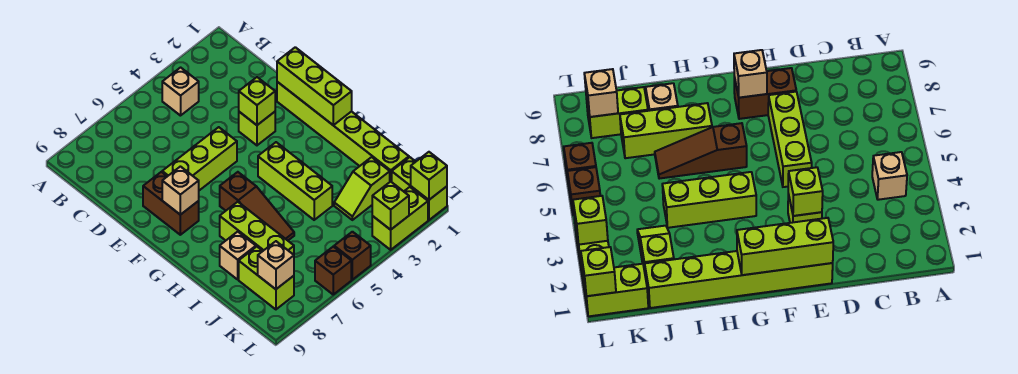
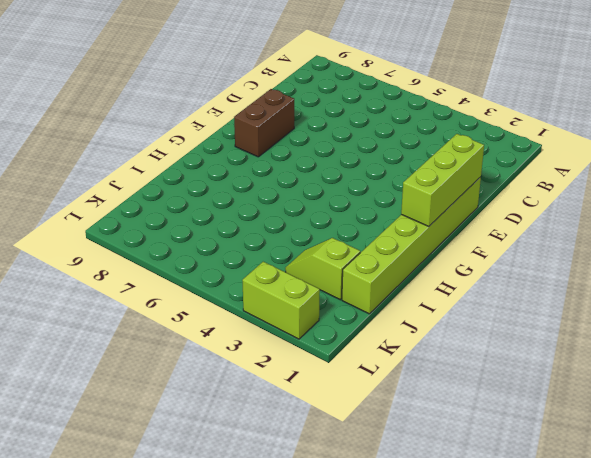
none -> tan brick B4 level 1
none -> lime brick E3 level 1
none -> lime brick E5:E7 level 1

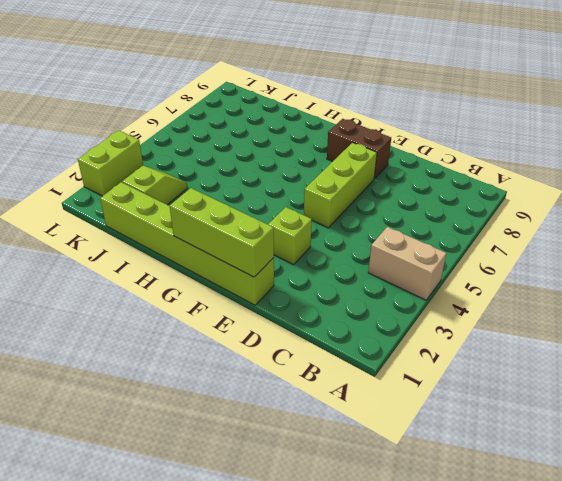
tan brick A4:B4 level 1 -> tan brick B4 level 1
none -> lime brick G4:I4 level 1
none -> brown slope G6:I6 level 1 top G
none -> lime brick H7:J7 level 1

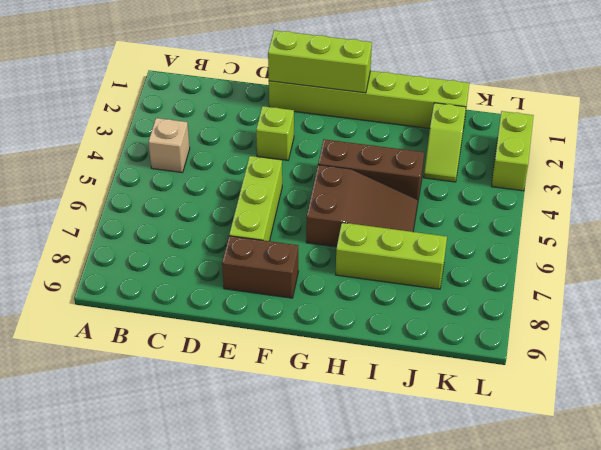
brown brick G4:I4 level 1 -> lime brick G4:I4 level 1
brown slope G5:I6 level 1 top G -> brown slope G6:I6 level 1 top G
none -> tan brick I8 level 1
none -> lime brick J8:K8 level 1
none -> lime brick K1:L1 level 1

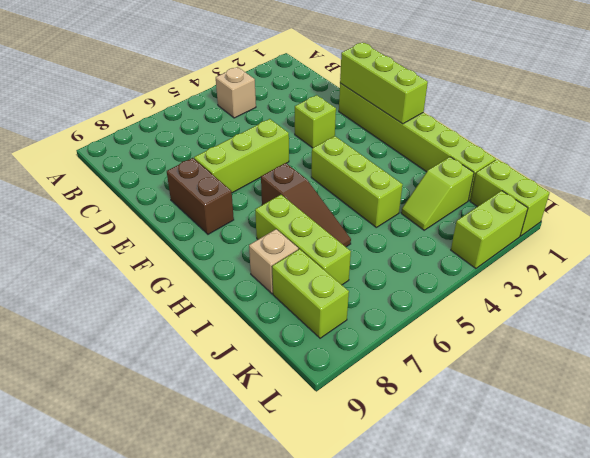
none -> brown brick L5 level 1
none -> brown brick L6 level 1
none -> lime brick E3 level 2

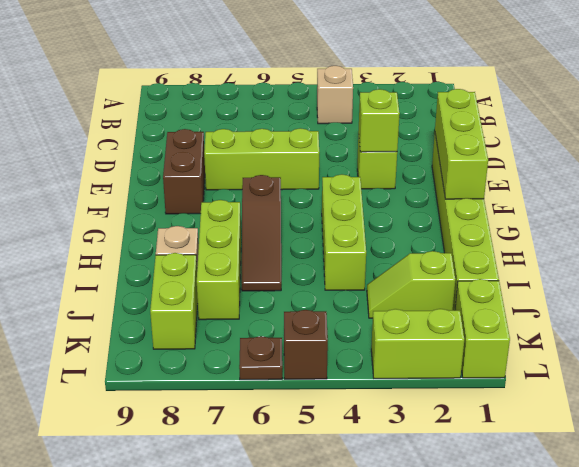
brown plate L6 level 1 -> brown brick L6 level 1
none -> tan brick F8 level 2
none -> tan brick K8 level 2
none -> lime brick L1 level 2

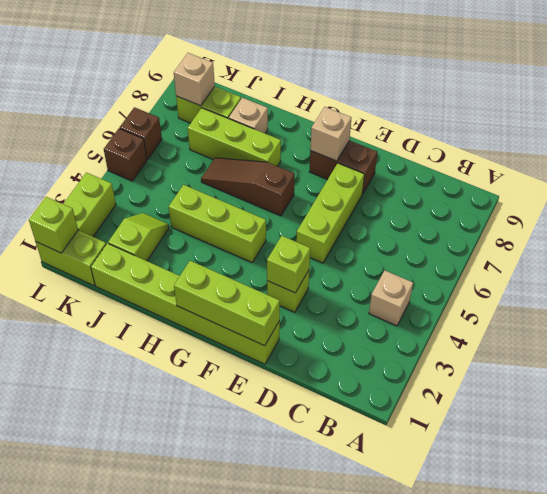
none -> lime brick L3 level 2

